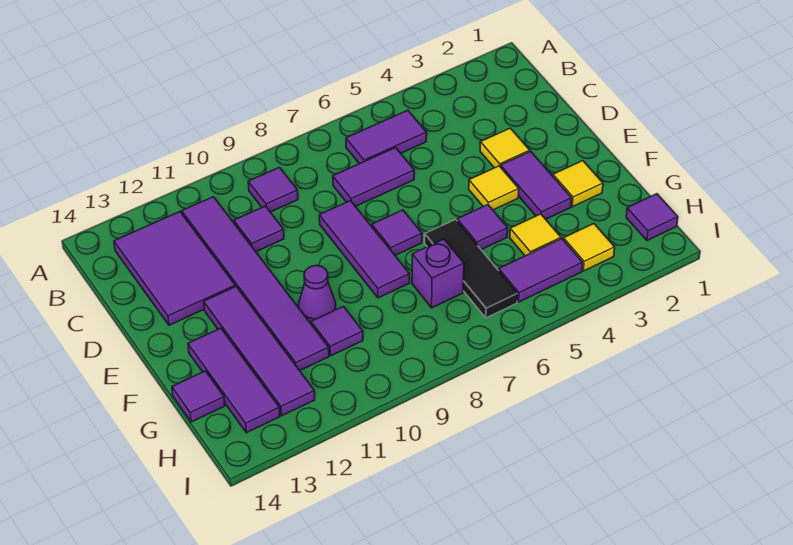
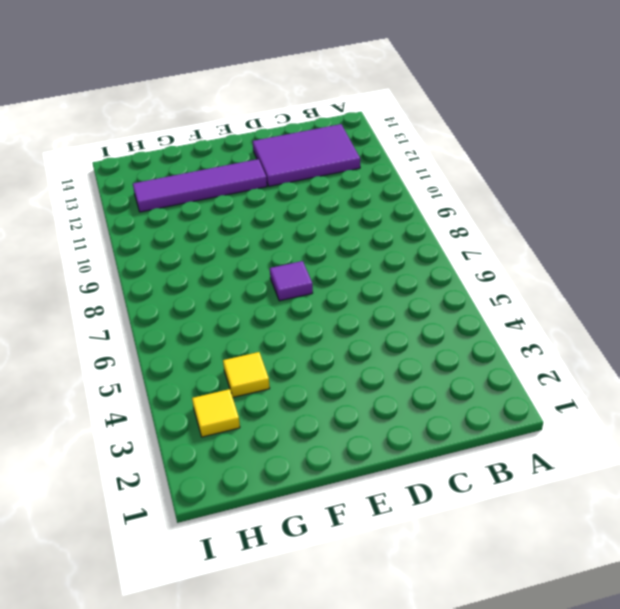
none -> purple tile B5:B6 level 1
none -> purple tile B9 level 1
none -> purple tile B11:G11 level 1

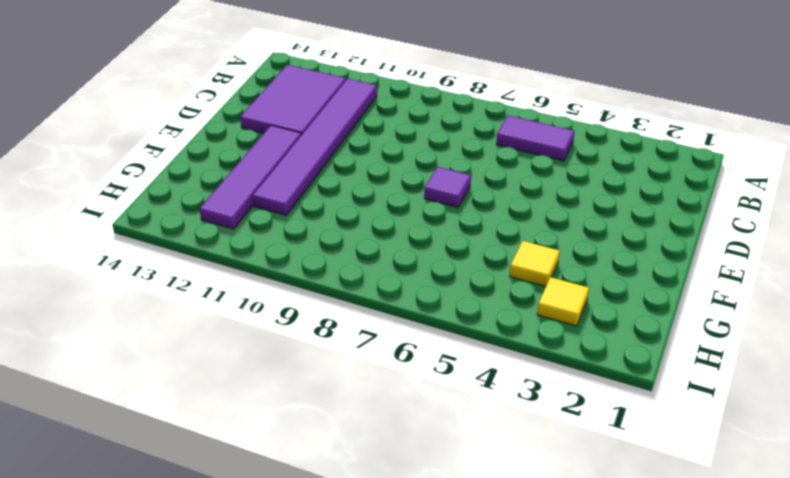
none -> purple tile B9 level 1
none -> purple tile C6:C7 level 1
none -> purple tile C10 level 1

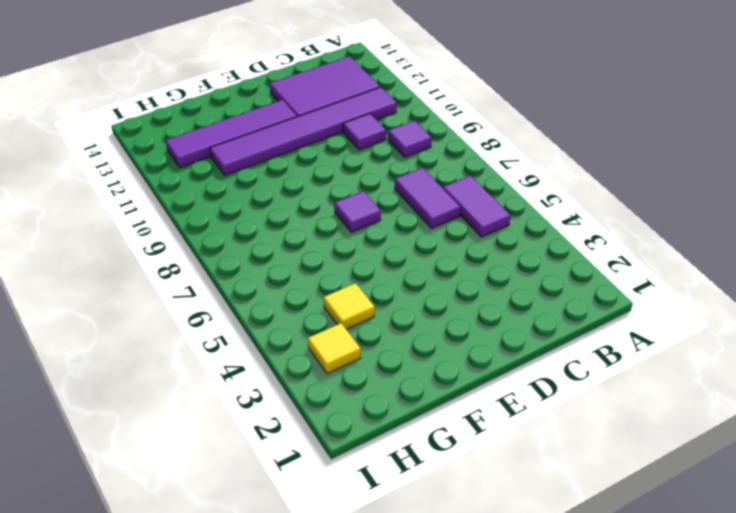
none -> yellow tile D3 level 1
none -> purple tile D8:F8 level 1
none -> purple tile E3:F3 level 1

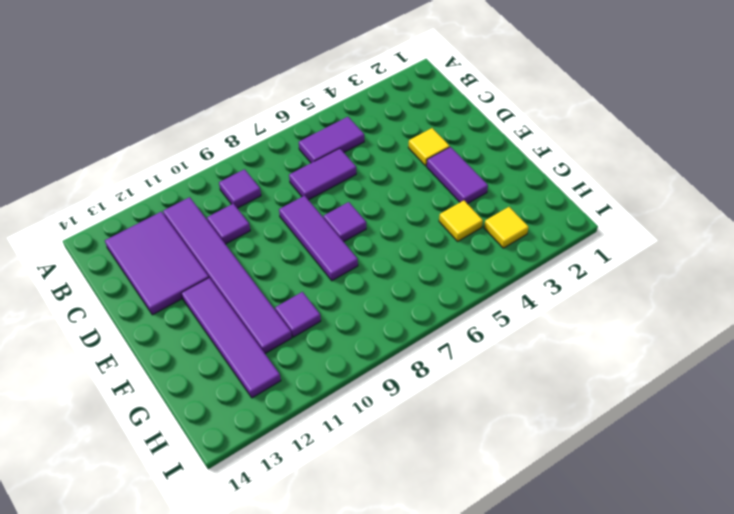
none -> yellow tile E4 level 1
none -> yellow tile F2 level 1
none -> purple tile F5 level 1

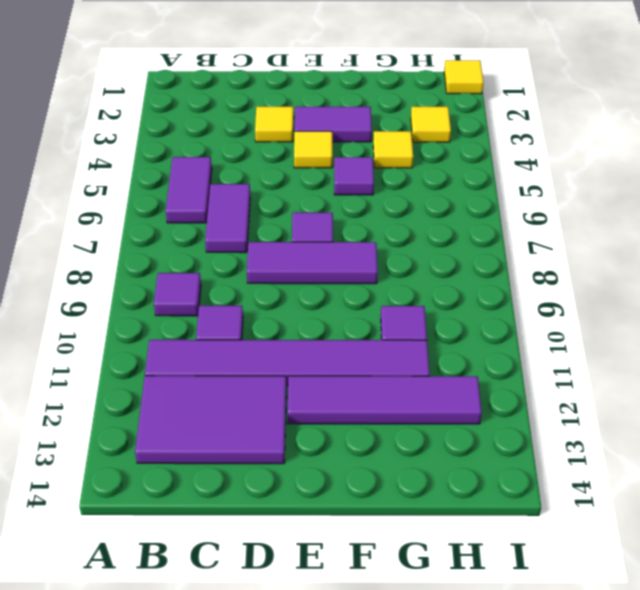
yellow tile I1 level 1 -> yellow tile F2 level 1
none -> black tile F6:H6 level 1
none -> purple cone F10 level 1
none -> purple tile F13:H13 level 1

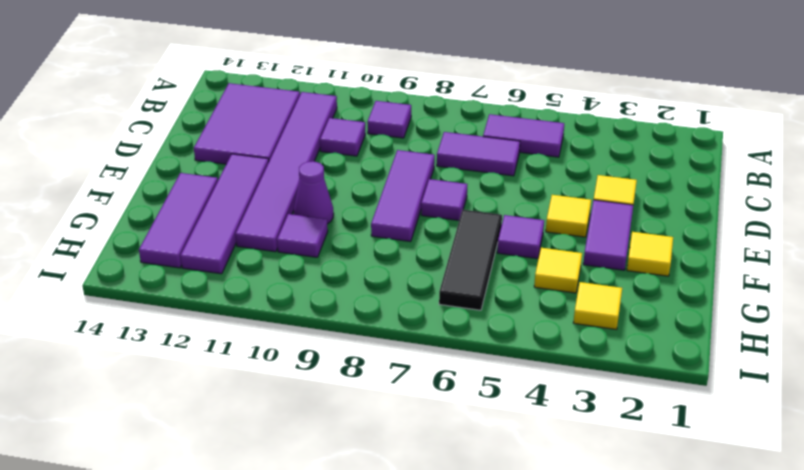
none -> purple brick G7 level 1
none -> purple tile G14 level 1
none -> purple tile H1 level 1

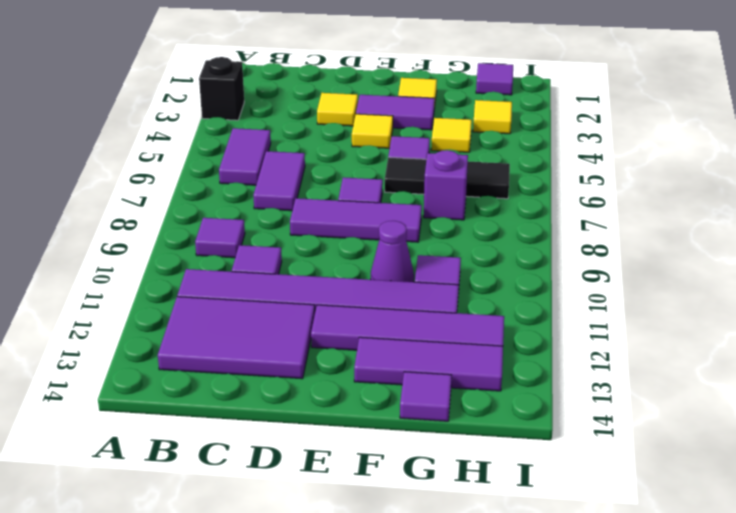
black brick A3 level 1 -> none
none -> purple tile H4:H5 level 1

